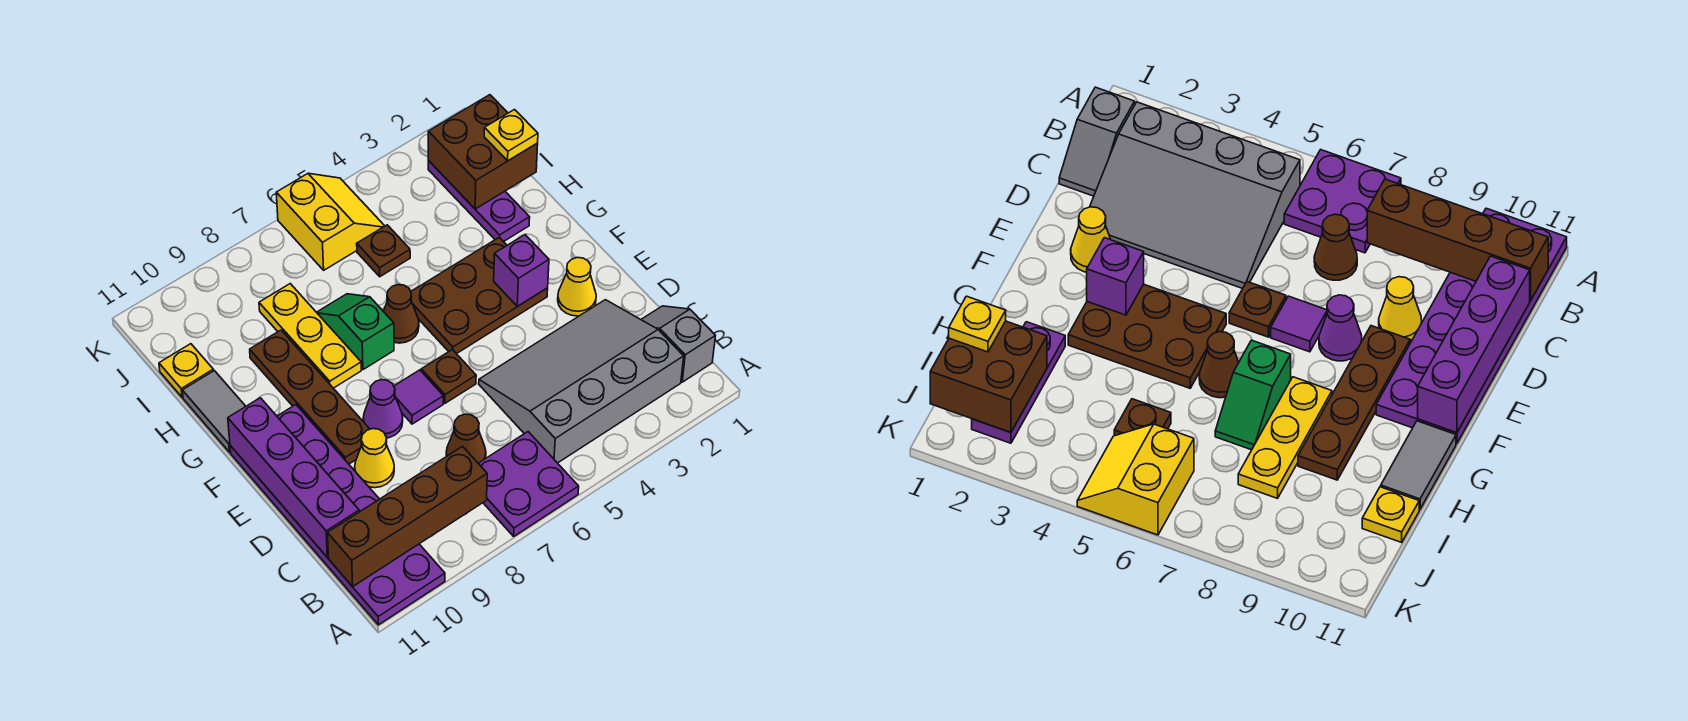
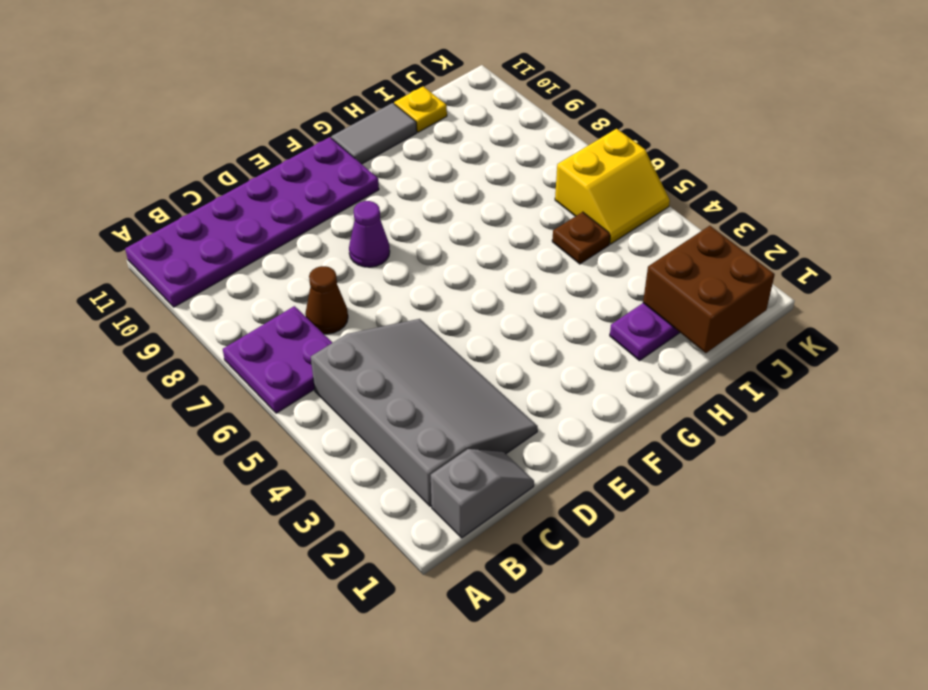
none -> yellow cone D9 level 1
none -> yellow cone E2 level 1
none -> brown plate E6 level 1

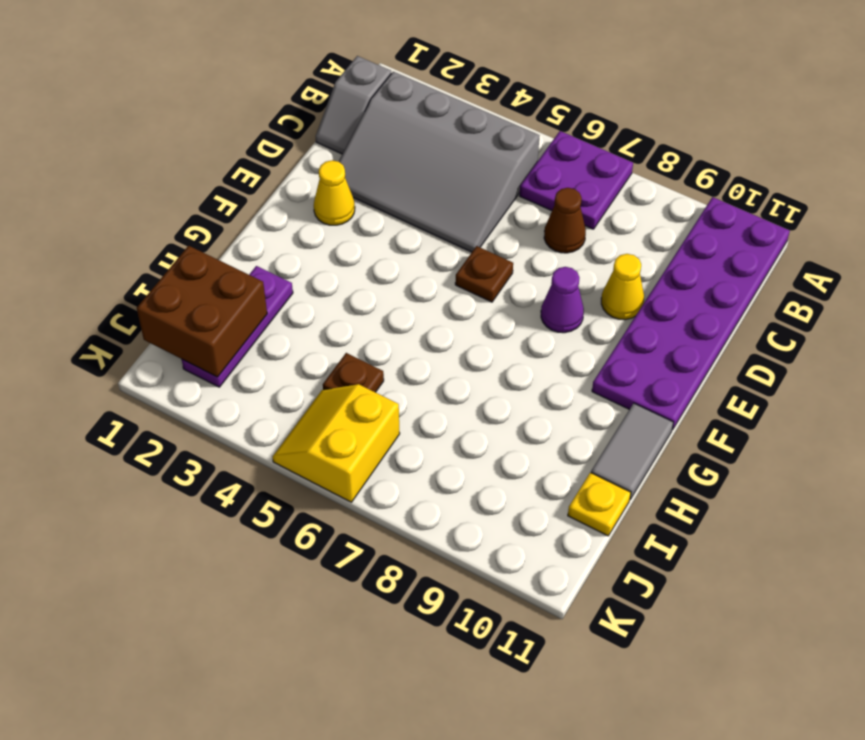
none -> purple tile E7 level 1
none -> brown plate E9:H9 level 1
none -> brown plate F3:G5 level 1

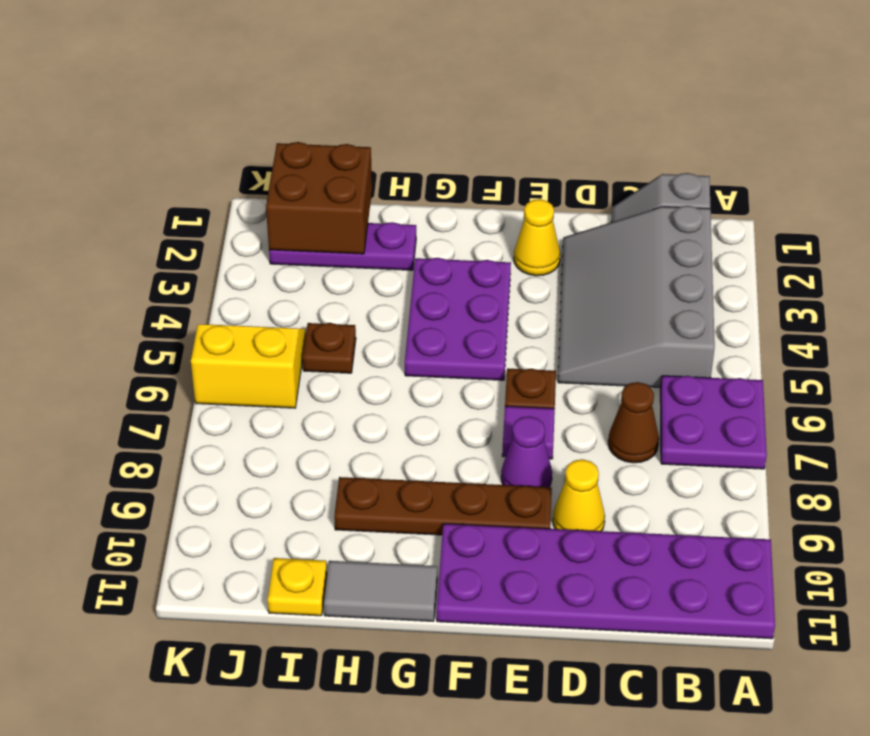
purple plate F3:G5 level 1 -> brown plate F3:G5 level 1
none -> brown cone G6 level 1
none -> green slope G7:H7 level 1 top G
none -> yellow plate G8:I8 level 1

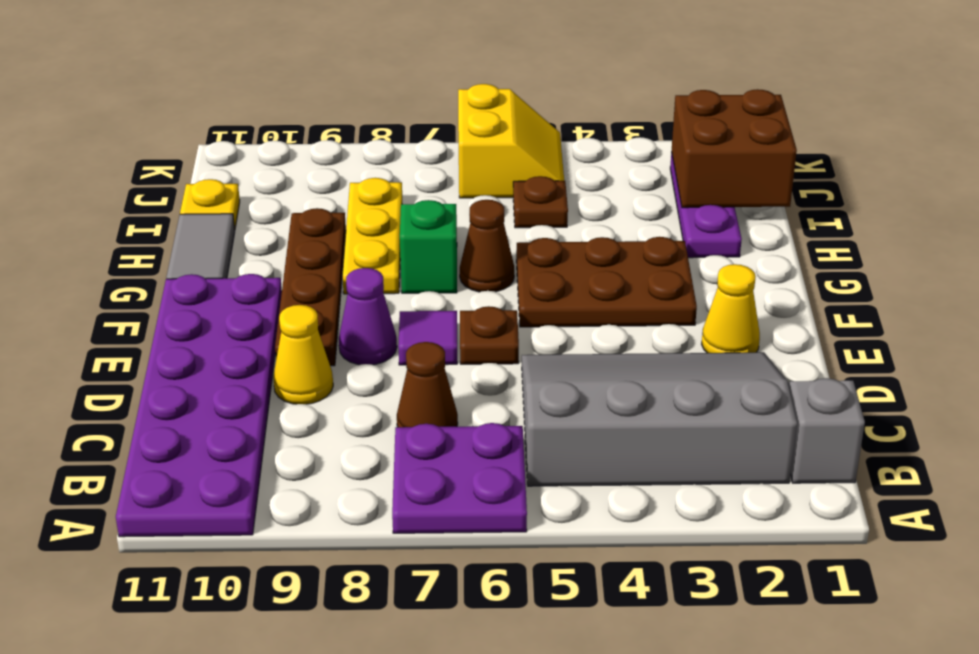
none -> brown brick B8:B11 level 2
none -> purple brick C11:F11 level 2
none -> purple brick F3 level 2

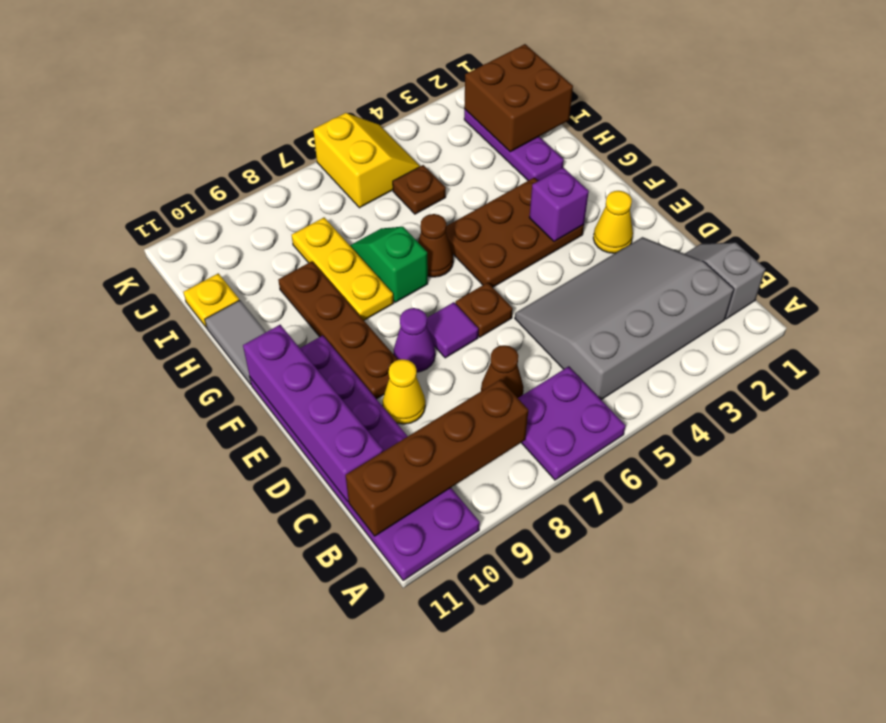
none -> yellow plate I1 level 3

